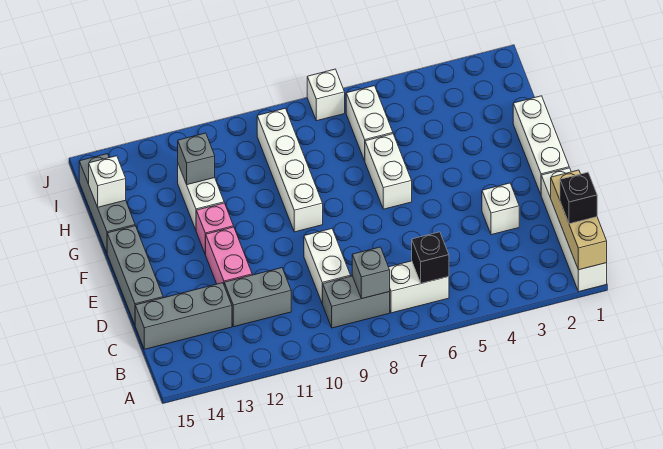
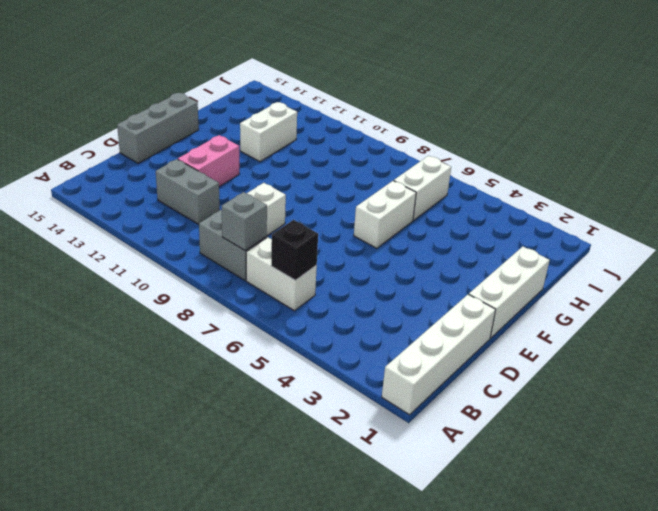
none -> grey brick C13:C15 level 1
none -> white brick D3 level 1
none -> white brick F9:I9 level 1

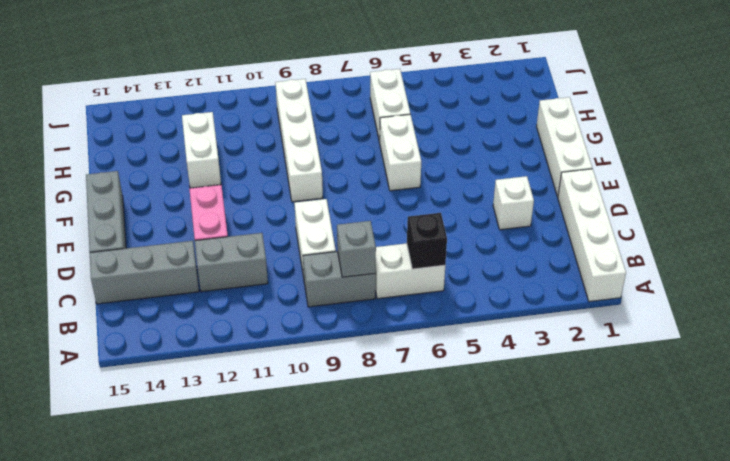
none -> pink brick F12 level 1
none -> grey brick G15:I15 level 1
none -> white brick J7 level 1

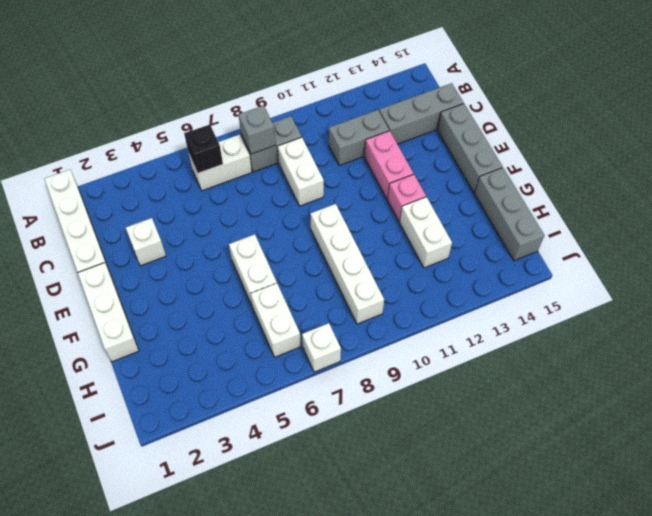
none -> tan brick A1:C1 level 2
none -> grey brick H12 level 2
none -> white brick H15 level 2

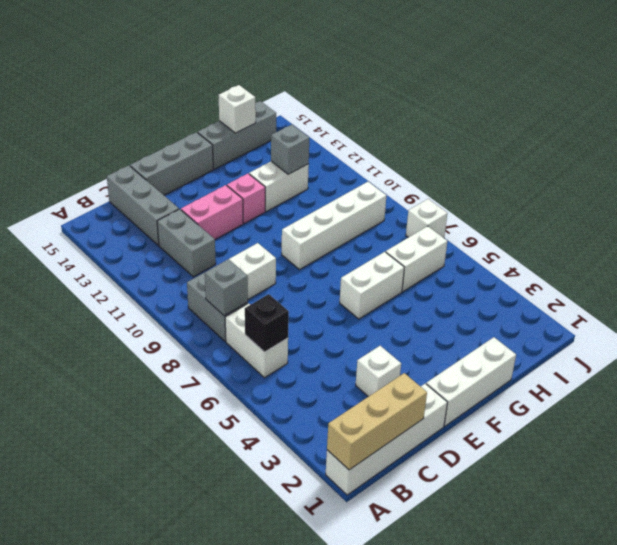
none -> black brick B1 level 3

